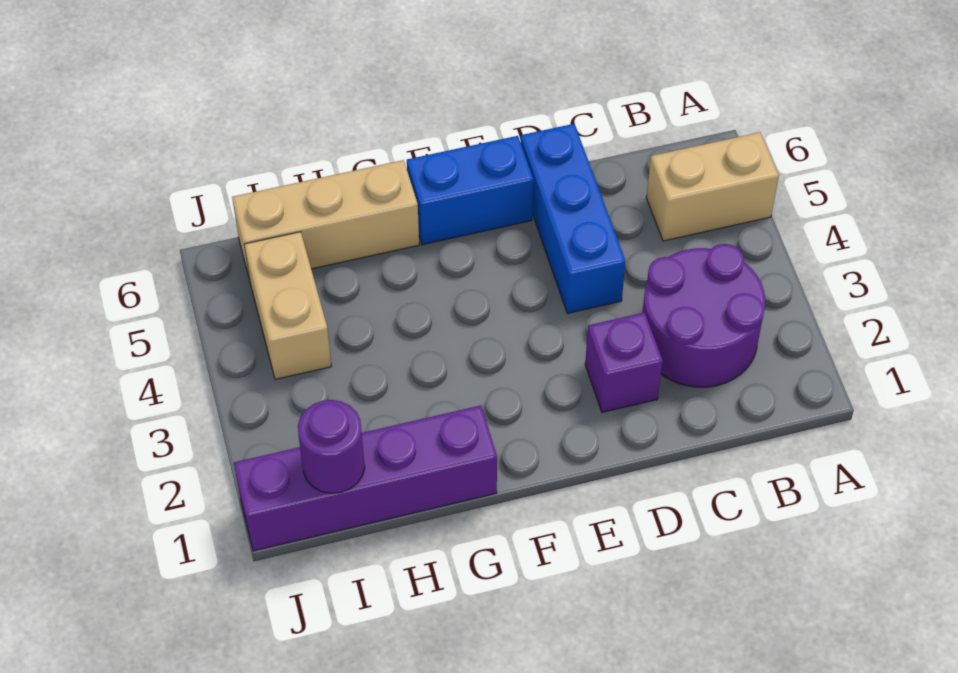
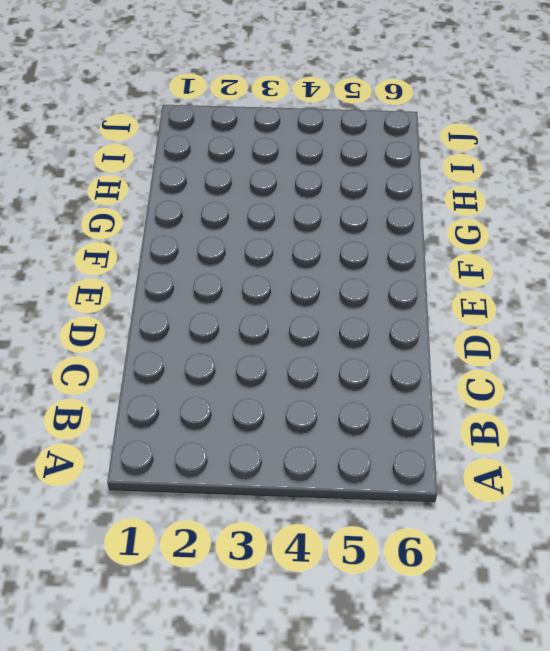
none -> tan brick A5:B5 level 1
none -> purple round brick B2:C3 level 1

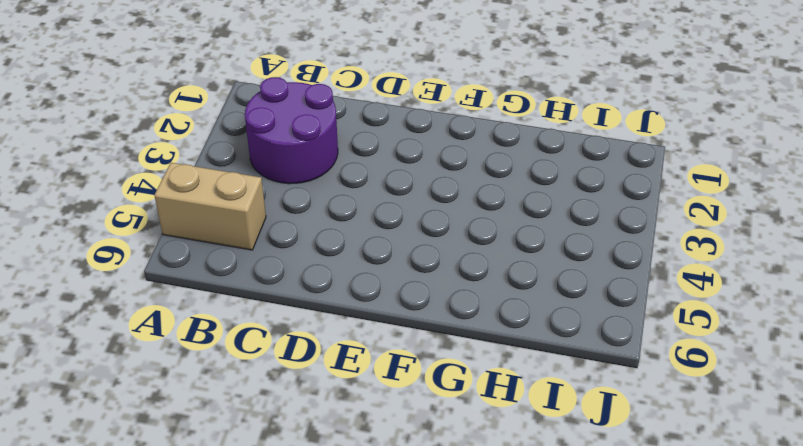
none -> purple brick D2 level 1
none -> blue brick D4:D6 level 1

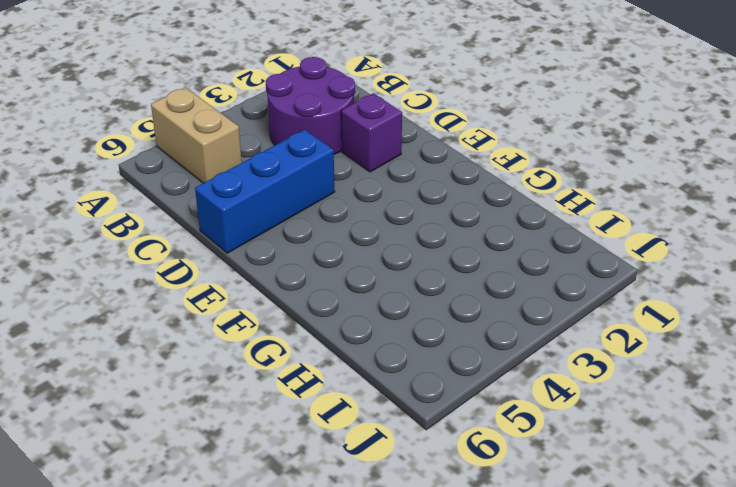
none -> blue brick E6:F6 level 1
none -> purple brick G1:J1 level 1

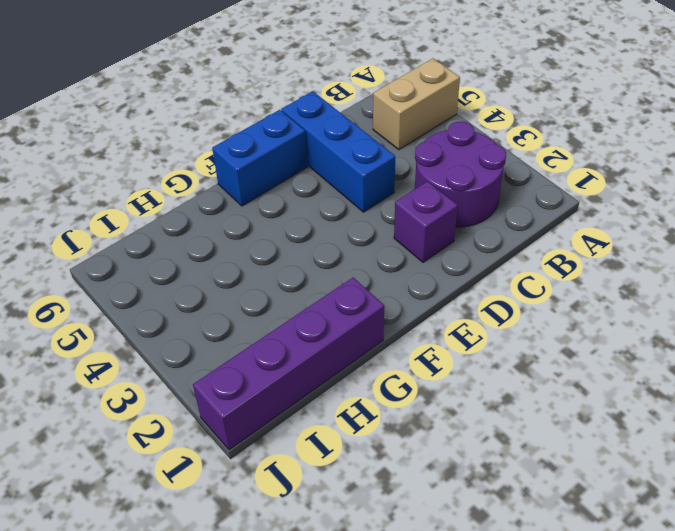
none -> tan brick G6:I6 level 1
none -> tan brick I4:I5 level 1

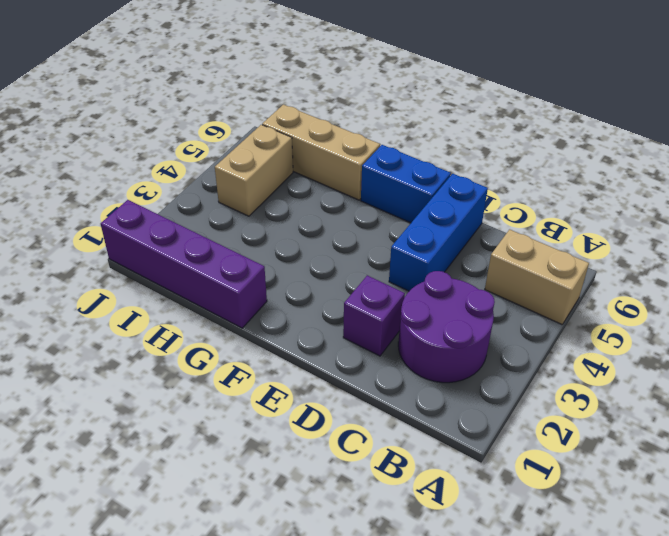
none -> purple round brick I1 level 2

